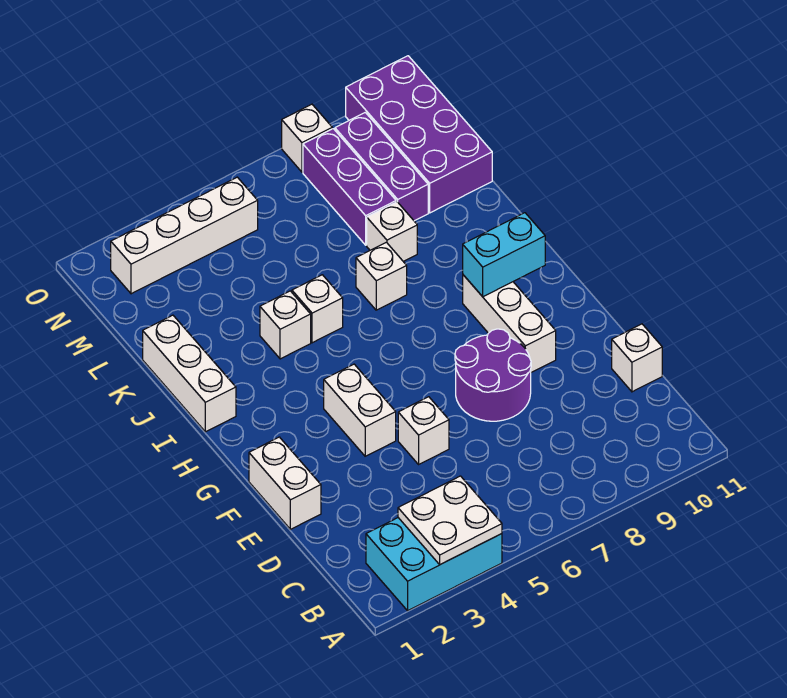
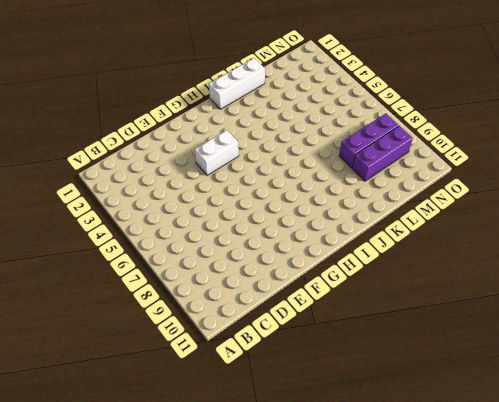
none -> cyan brick A2:B4 level 1
none -> white brick D11 level 1
none -> white brick E1:F1 level 1

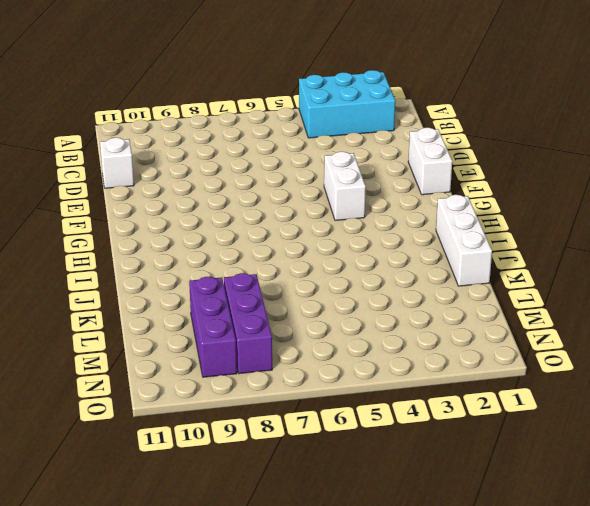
none -> white brick E5 level 1
none -> purple round brick E7:F8 level 1
none -> white brick F9:H9 level 1

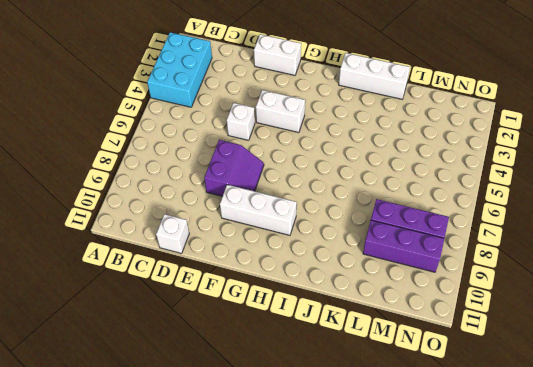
purple slope E7:F8 level 1 top E -> purple round brick E7:F8 level 1
none -> white brick J4 level 1
none -> white brick J5 level 1
none -> white brick J7 level 1

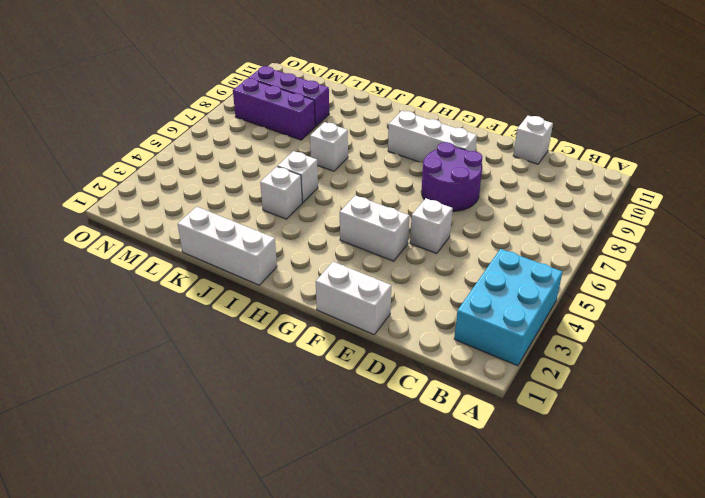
none -> white brick K8 level 1
none -> purple brick L10:O11 level 1
none -> white brick N2:N5 level 1

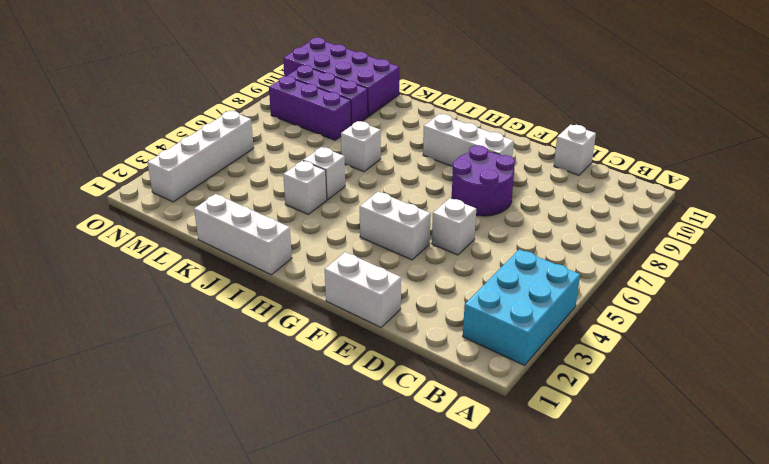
none -> white brick K8 level 1
none -> white brick O8 level 1
none -> white plate A3:B4 level 2

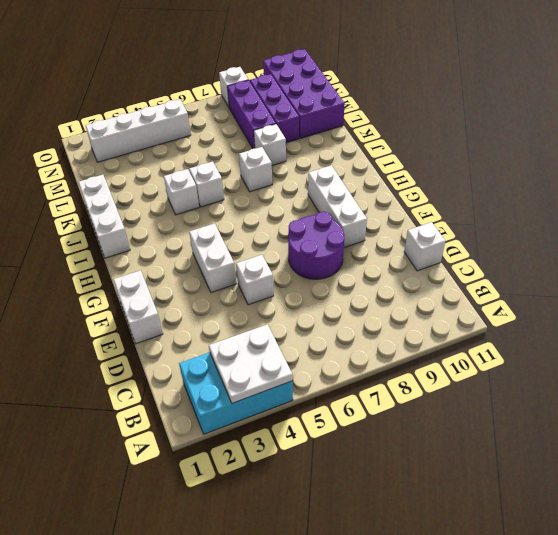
none -> cyan brick H9:H10 level 2

